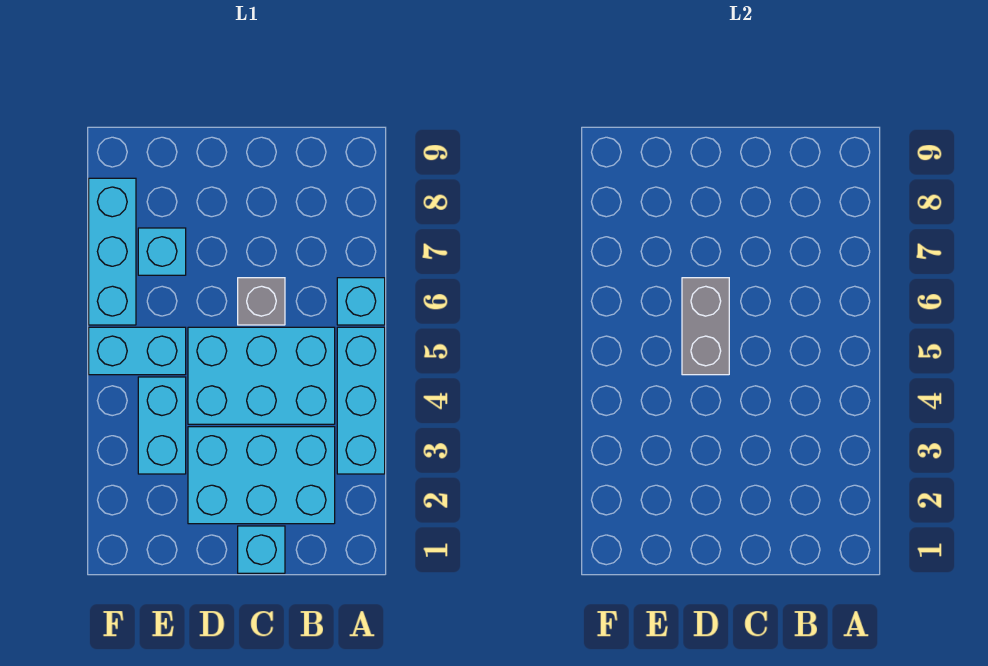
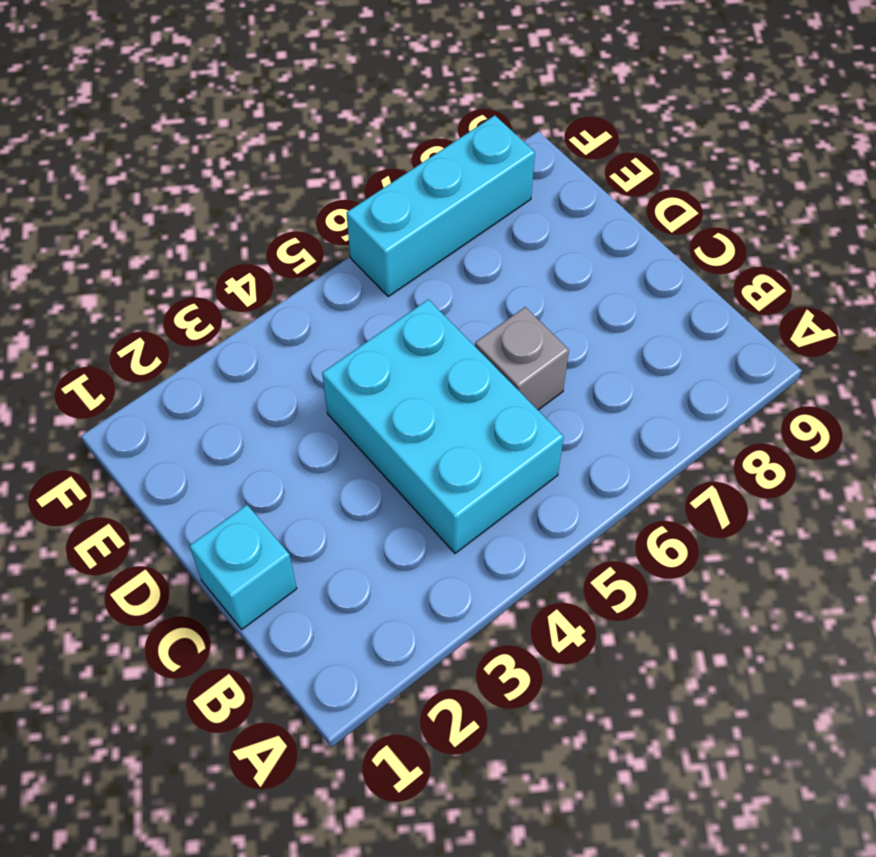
none -> cyan brick A3:A5 level 1
none -> cyan brick A6 level 1

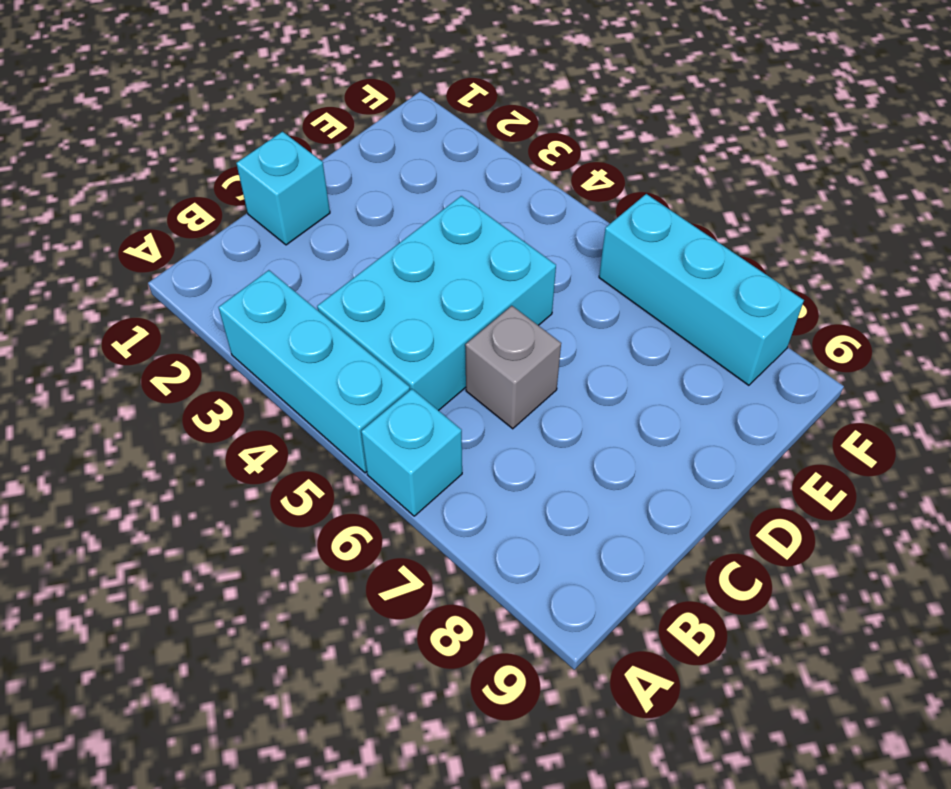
none -> cyan brick B2:D3 level 1
none -> cyan brick E3:E4 level 1

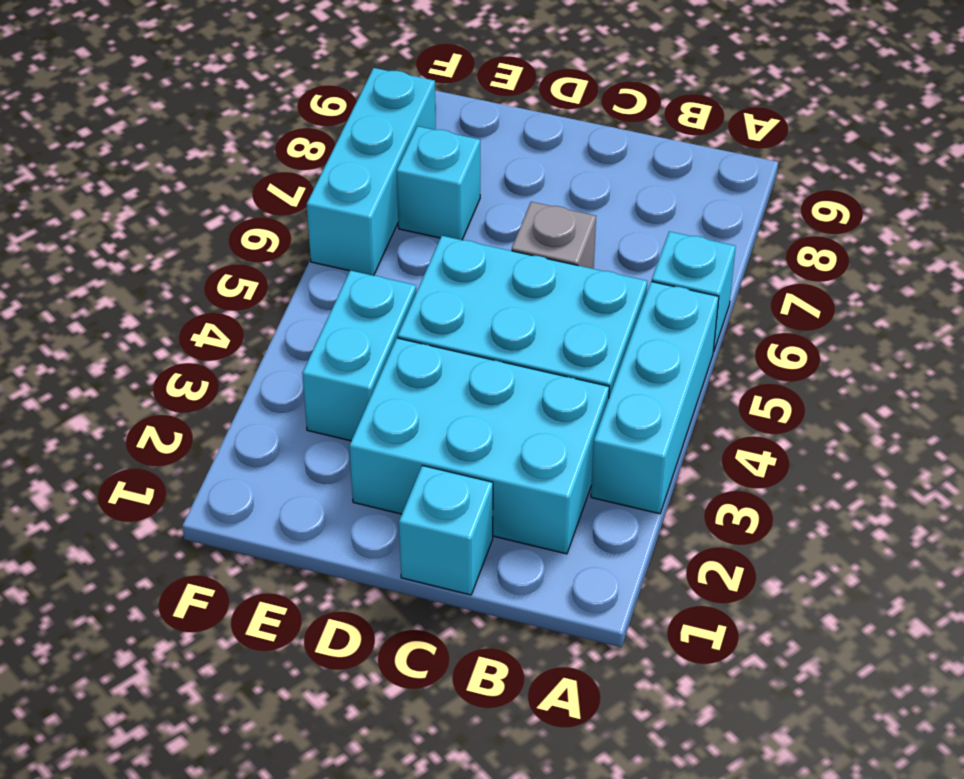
none -> cyan brick E5:F5 level 1
none -> grey brick D5:D6 level 2

